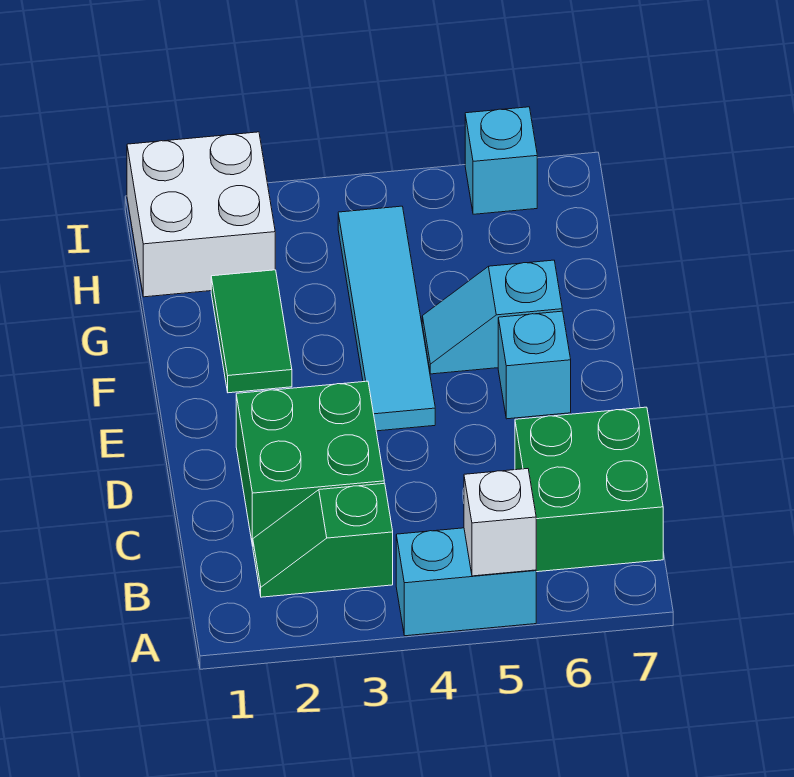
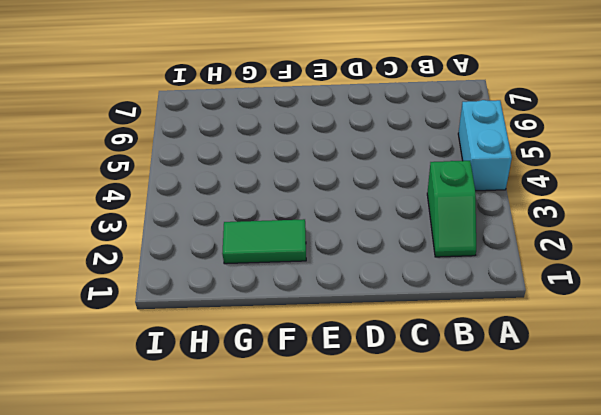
none -> green brick B6:C7 level 1
none -> green brick C2:D3 level 1

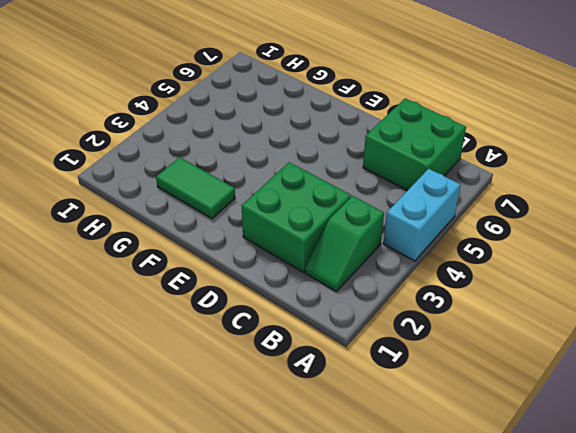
none -> cyan tile E4:H4 level 1
none -> cyan brick E6 level 1

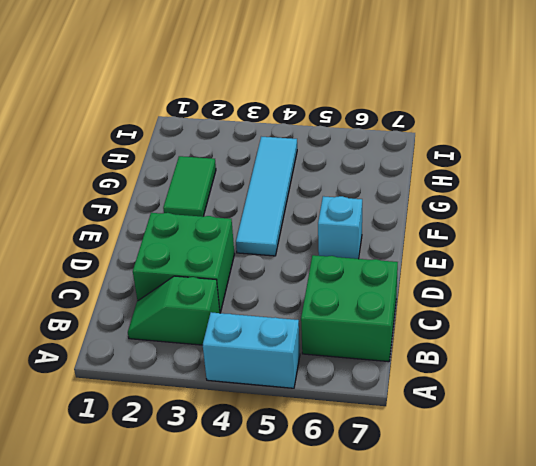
none -> cyan slope F5:F6 level 1 top 6
none -> white brick H1:I2 level 1

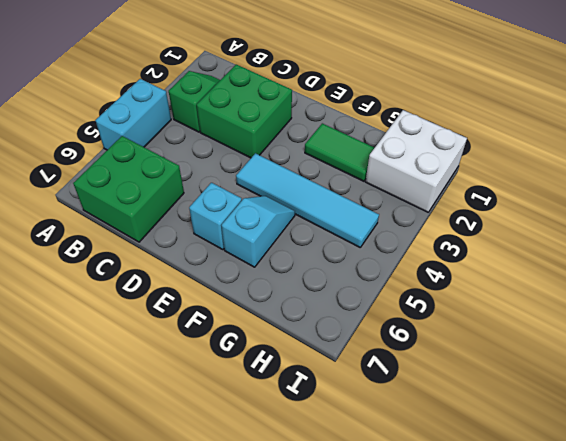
none -> cyan brick I6 level 1
none -> white brick A5 level 2

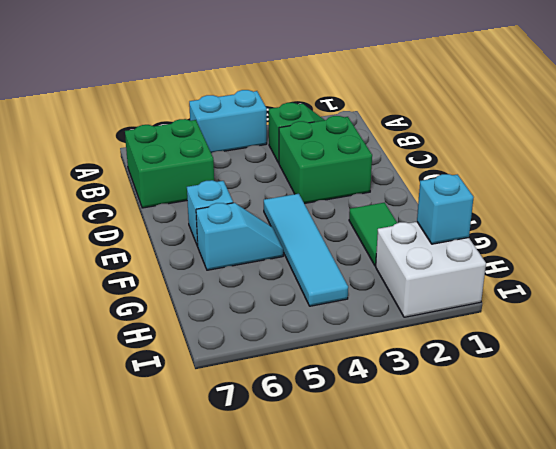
cyan brick H1 level 2 -> cyan brick I6 level 1
none -> white brick A5 level 2

